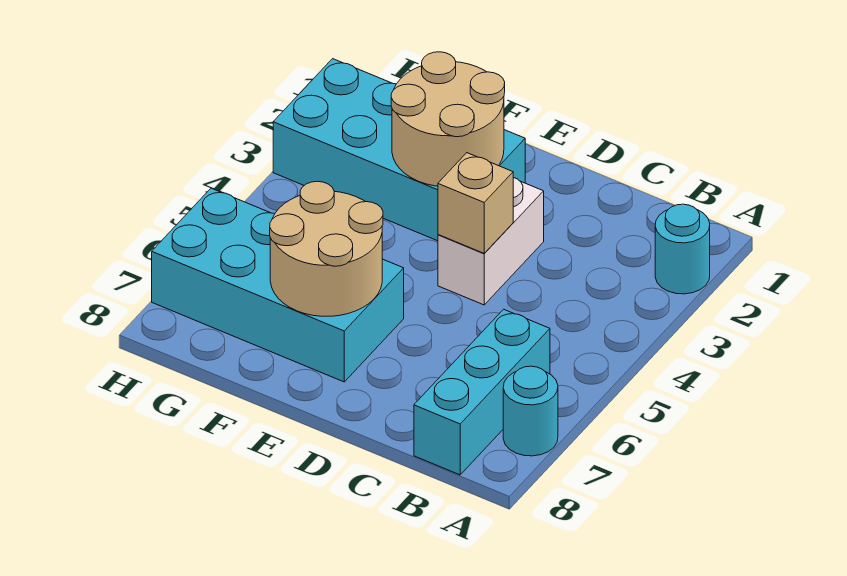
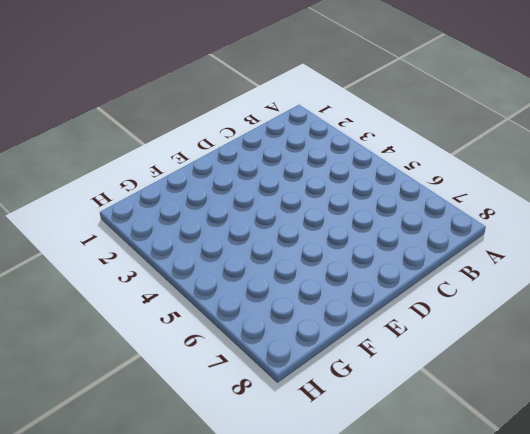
none -> cyan round brick A2 level 1
none -> cyan round brick A7 level 1

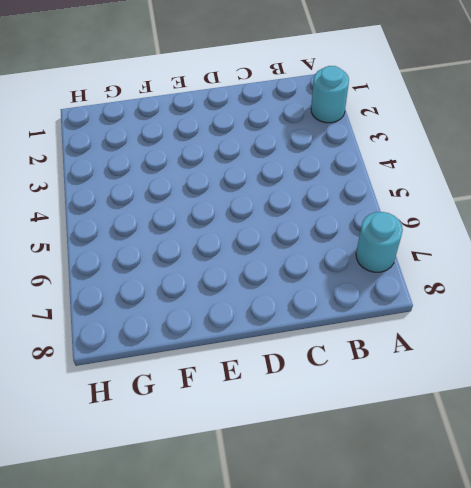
none -> cyan brick B6:B8 level 1
none -> white brick D3:D4 level 1

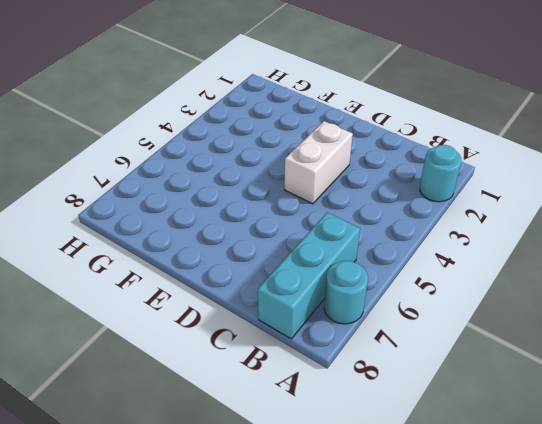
none -> cyan brick E2:H3 level 1
none -> cyan brick E6:H7 level 1

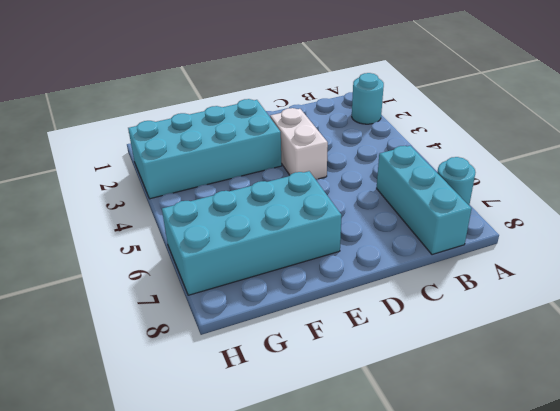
none -> tan brick D4 level 2
none -> tan round brick E2:F3 level 2

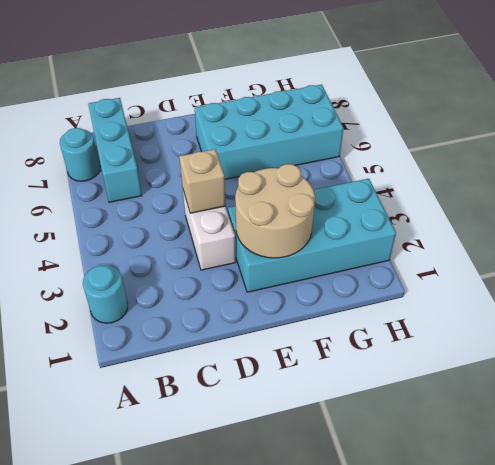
none -> tan round brick E6:F7 level 2

